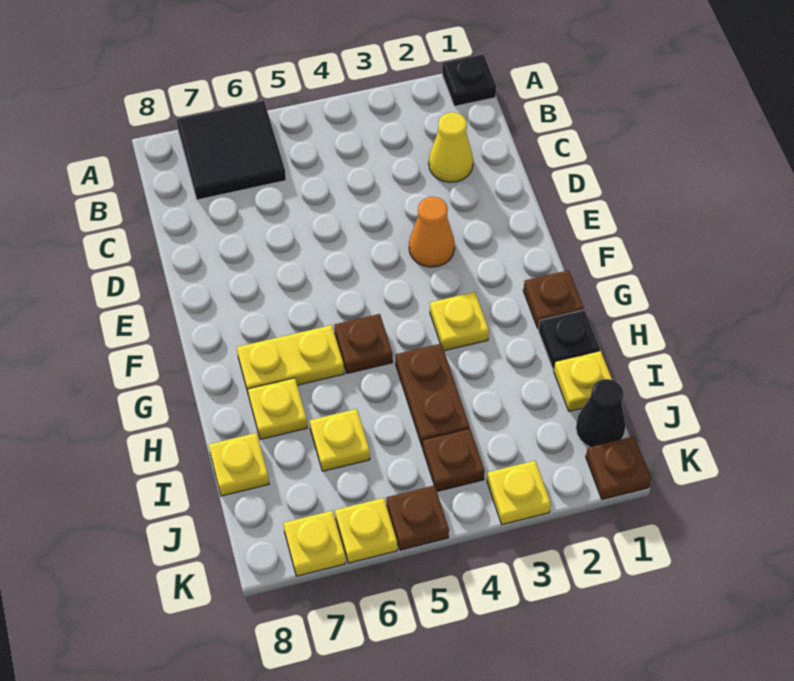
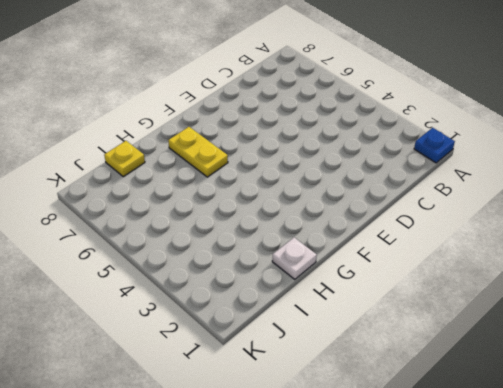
blue plate A1 level 1 -> black plate A1 level 1
white plate H1 level 1 -> black plate H1 level 1
none -> black tile A6:B7 level 1
none -> yellow cone C2 level 1
none -> orange cone E3 level 1

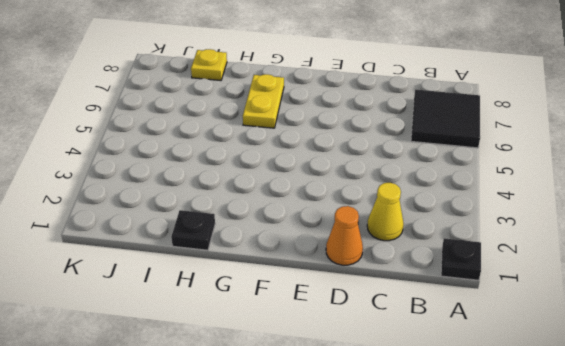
orange cone D1 level 1 -> orange cone E3 level 1
none -> brown plate G1 level 1
none -> yellow plate G3 level 1
none -> brown plate G5 level 1

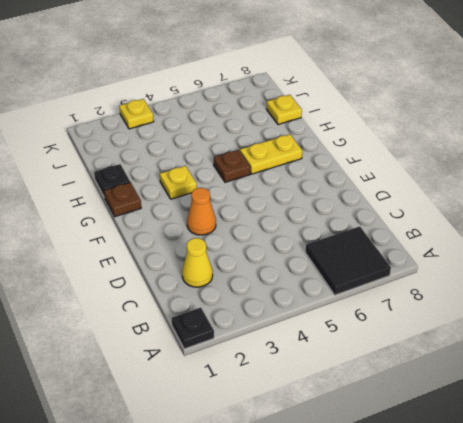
none -> brown plate H4:I4 level 1
none -> yellow plate H7 level 1
none -> yellow plate I1 level 1

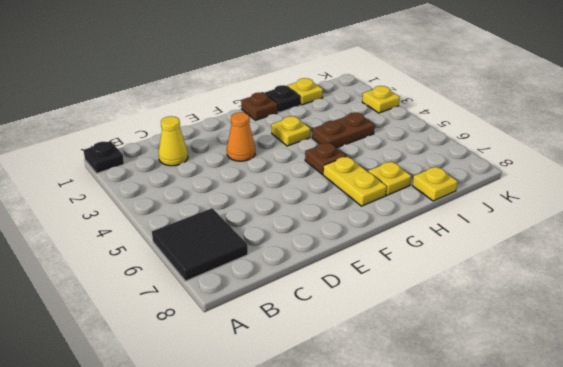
none -> yellow plate I6 level 1
none -> black cone J1 level 1
none -> brown plate J4 level 1

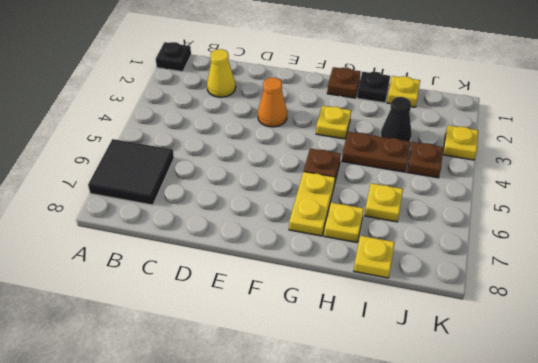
black cone I3 level 1 -> black cone J1 level 1
none -> brown plate K1 level 1
none -> brown plate K5 level 1
none -> yellow plate K6 level 1

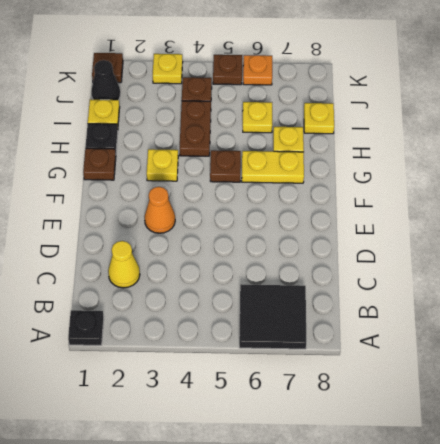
orange plate K6 level 1 -> yellow plate K6 level 1
none -> yellow plate K7 level 1

